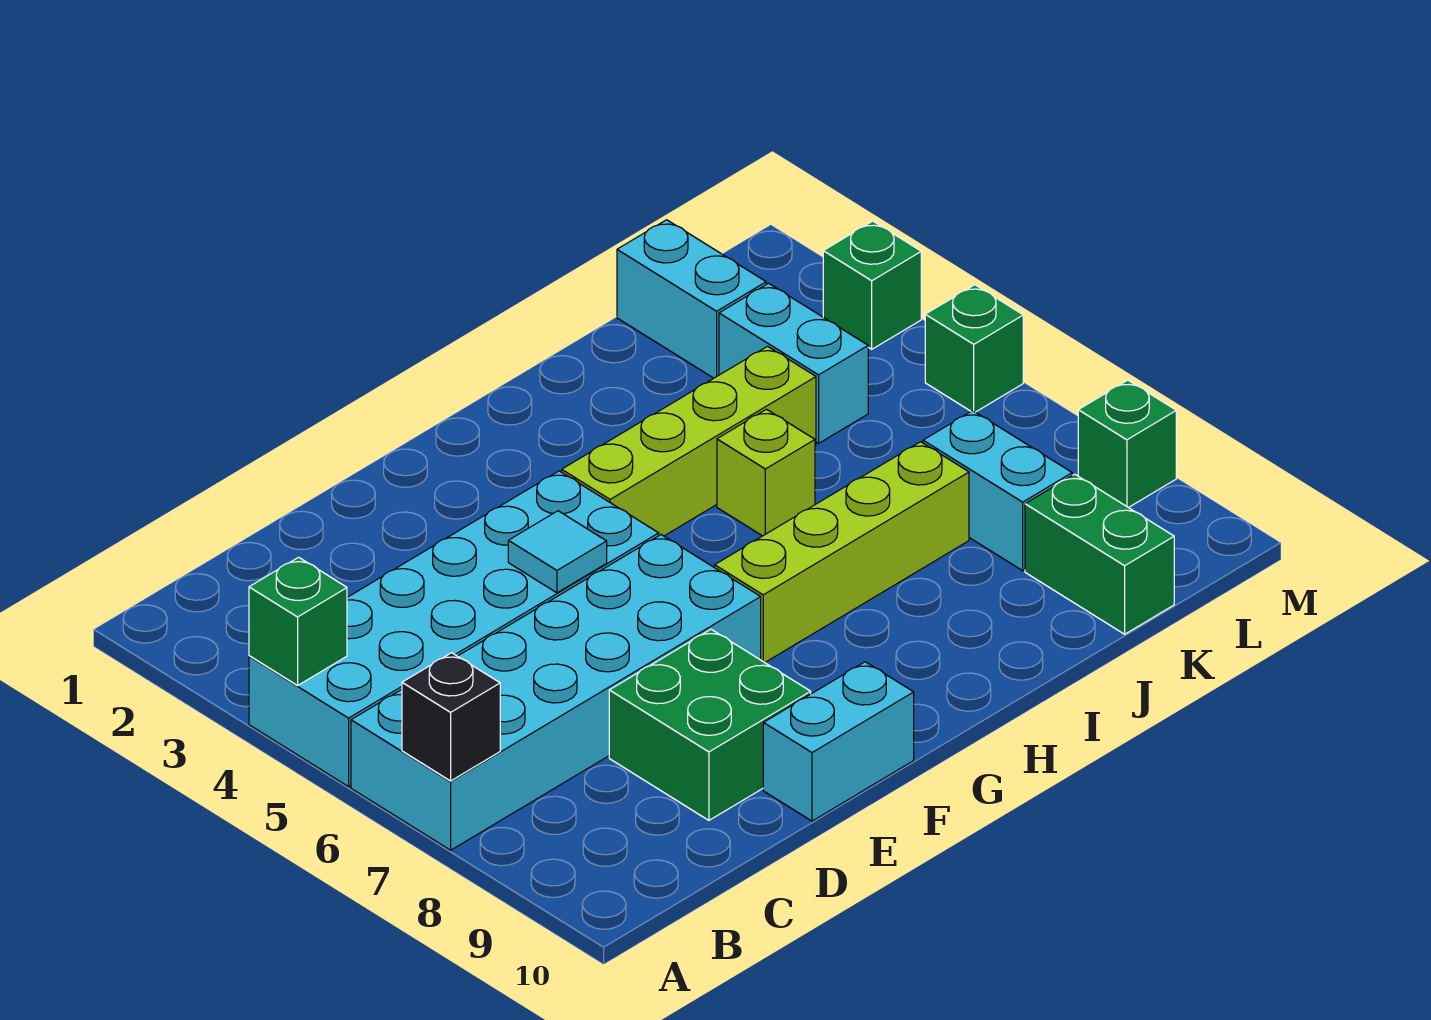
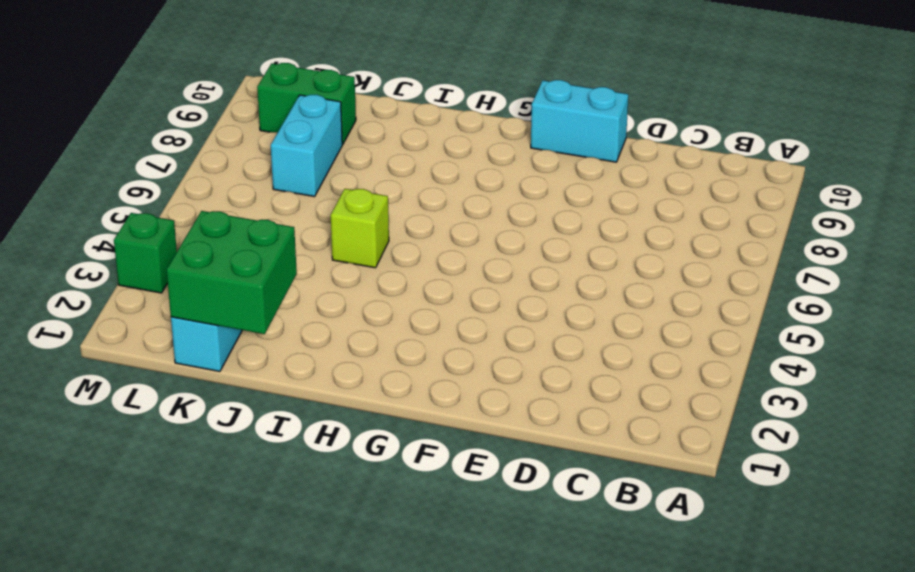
green brick J1:K2 level 2 -> green brick D8:E9 level 1
green brick K9:L9 level 1 -> green brick K9:K10 level 1
none -> cyan brick A4:F5 level 1
none -> cyan brick A6:F7 level 1
none -> lime brick G4:J4 level 1

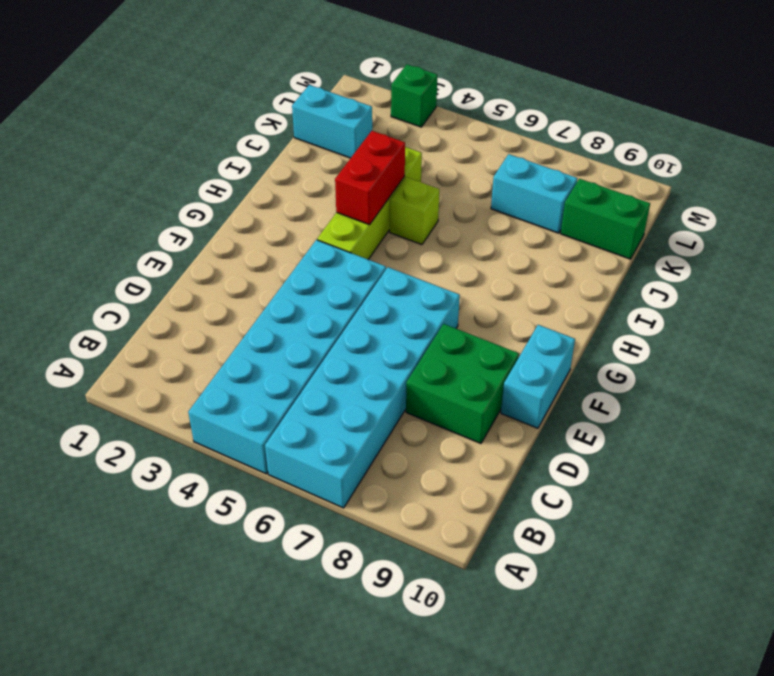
red brick H4:I4 level 2 -> none
none -> lime brick G7:J7 level 1
none -> cyan brick K3:K4 level 1
none -> green brick M5 level 1

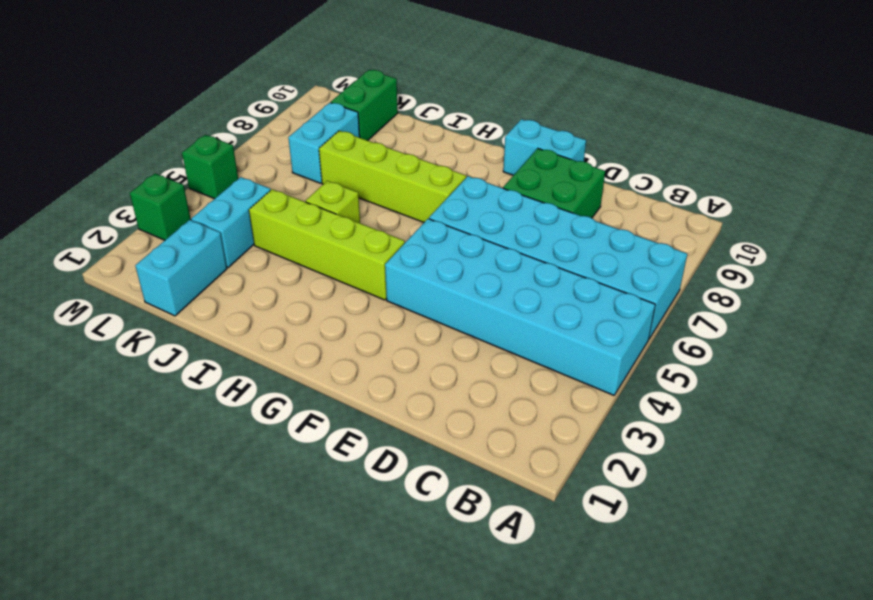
none -> green brick M8 level 1
none -> green brick A4 level 2
none -> black brick A7 level 2

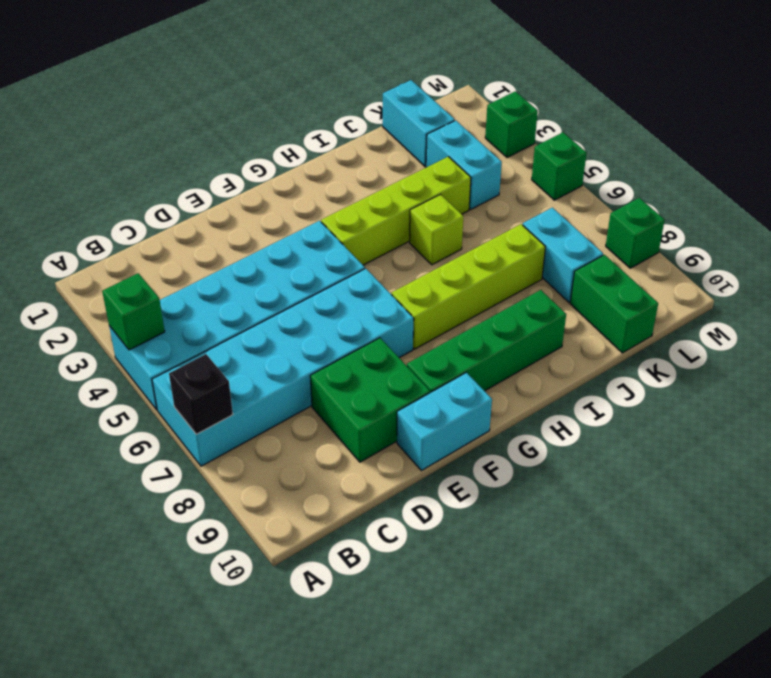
green brick F9:I9 level 1 -> none
none -> cyan tile E5 level 2

